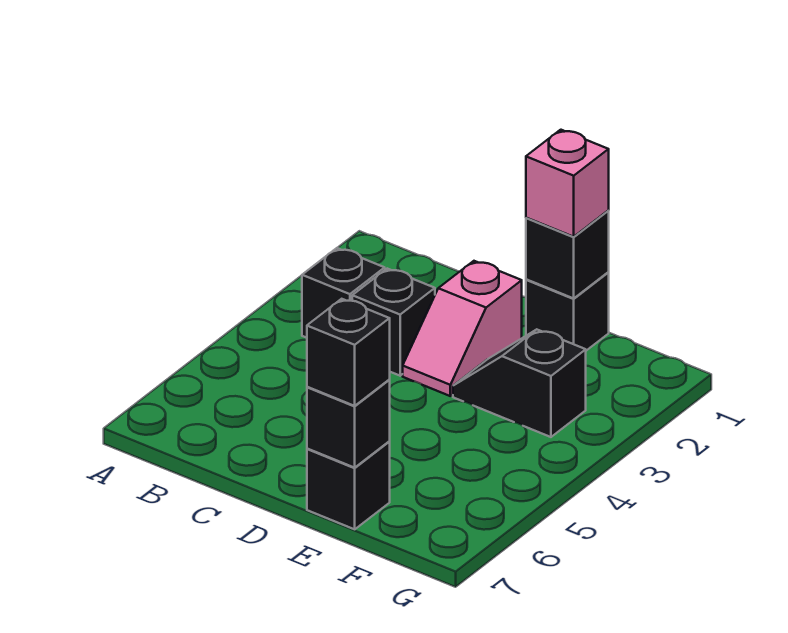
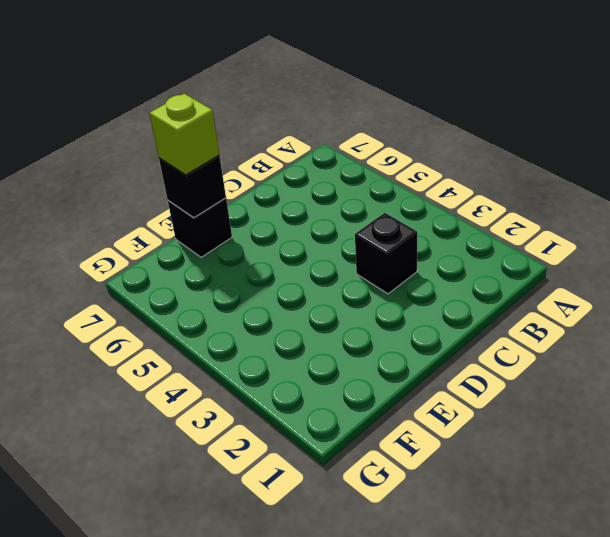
lime brick E7 level 3 -> black brick E7 level 3
none -> black brick B3 level 1
none -> pink slope D2:D3 level 1 top 2

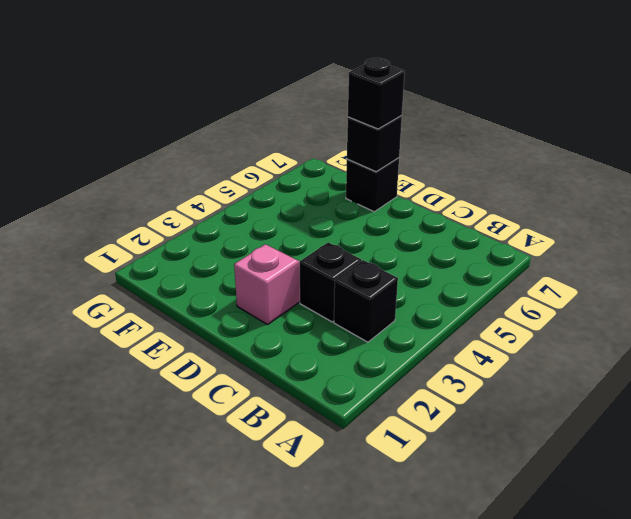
none -> black brick E1 level 1
none -> black slope E3:F3 level 1 top F

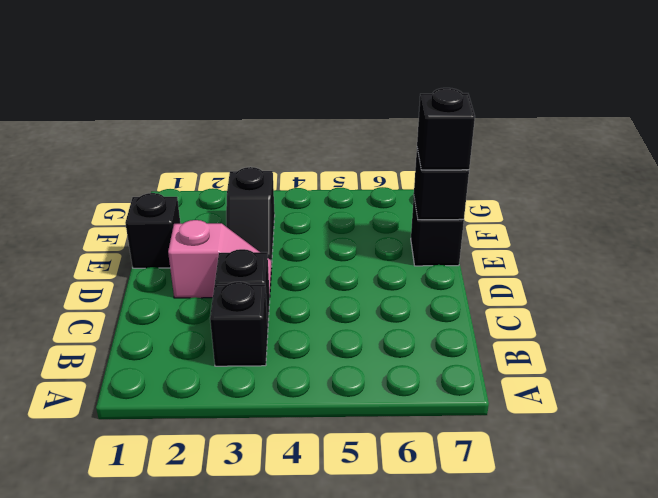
none -> black brick E1 level 2
none -> pink brick E1 level 3

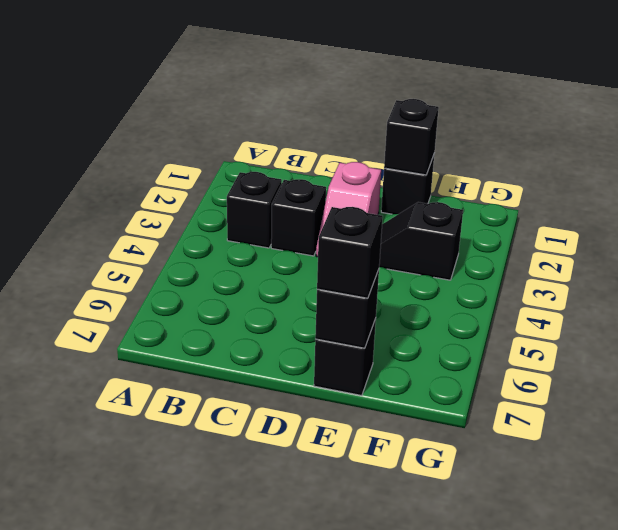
none -> pink brick E1 level 3

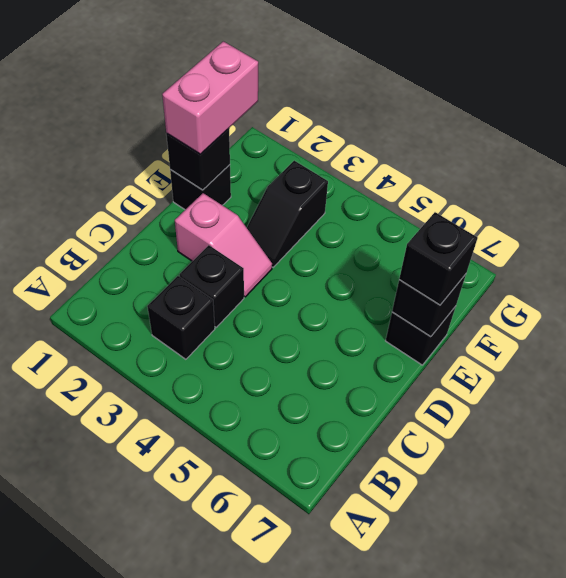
pink brick E1:F1 level 3 -> pink brick E1 level 3

